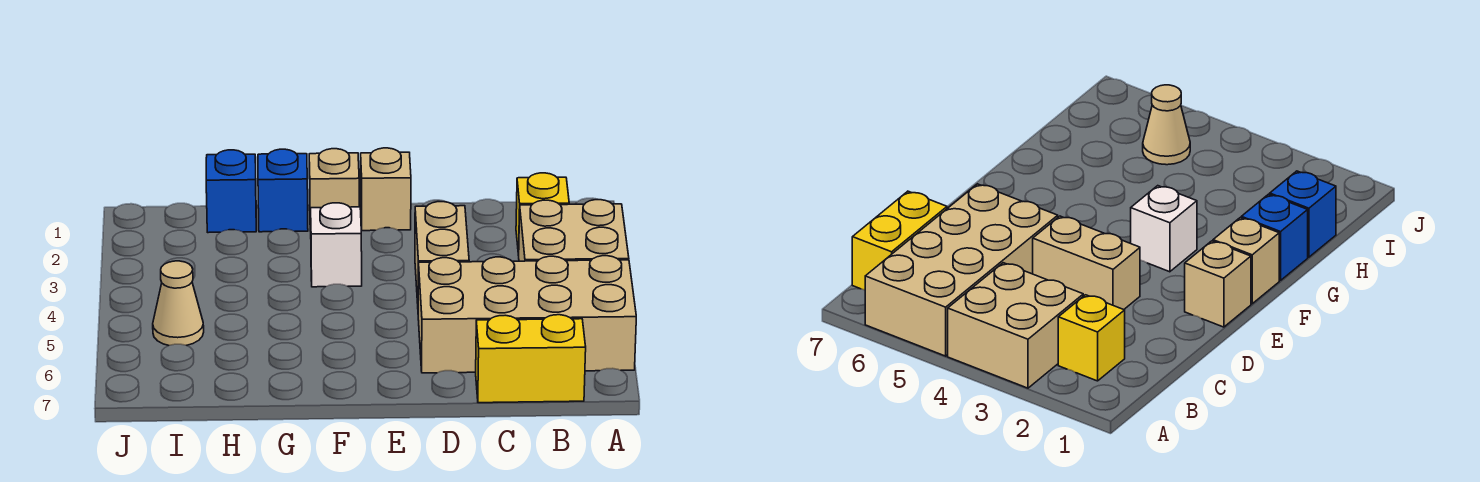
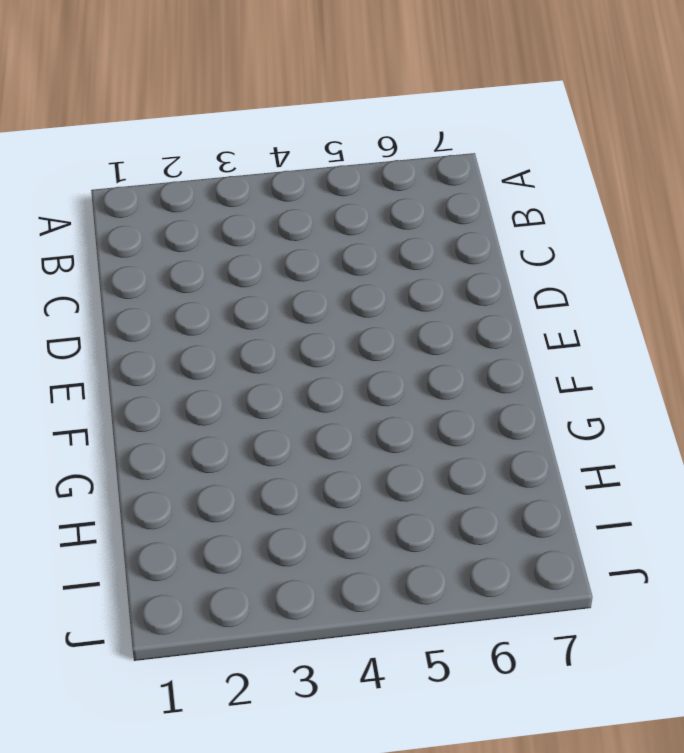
none -> tan brick A3:B4 level 1
none -> tan brick A5:D6 level 1

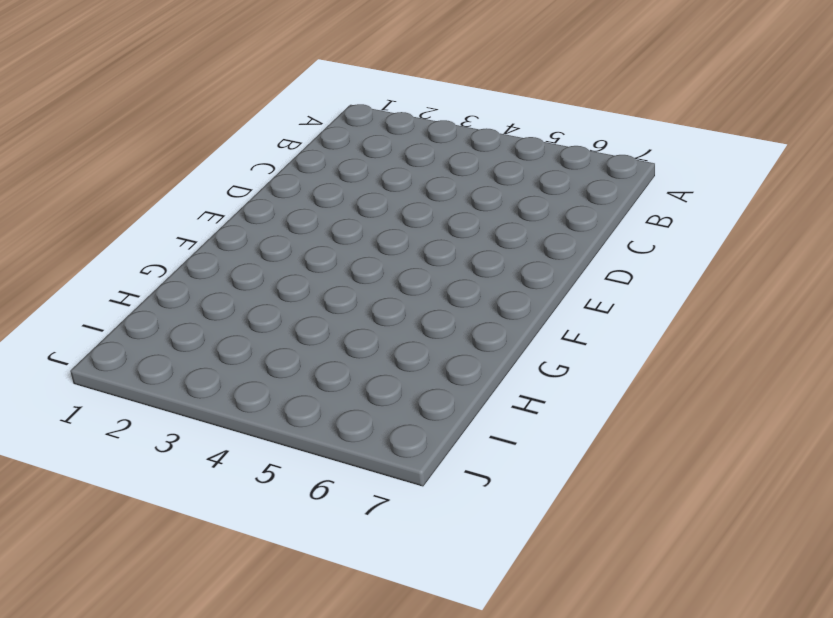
none -> tan brick A3:B4 level 1
none -> tan brick A5:D6 level 1

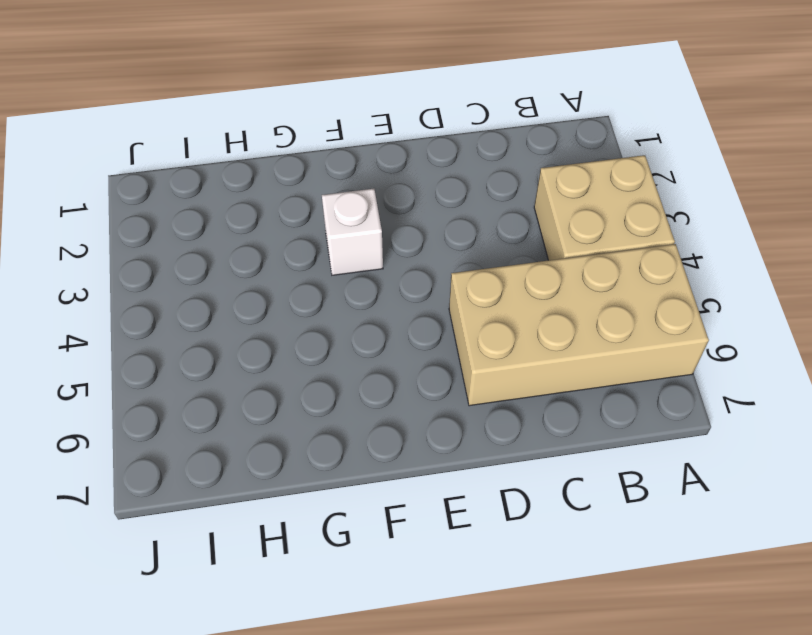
none -> yellow brick B2 level 1
none -> yellow brick B7:C7 level 1

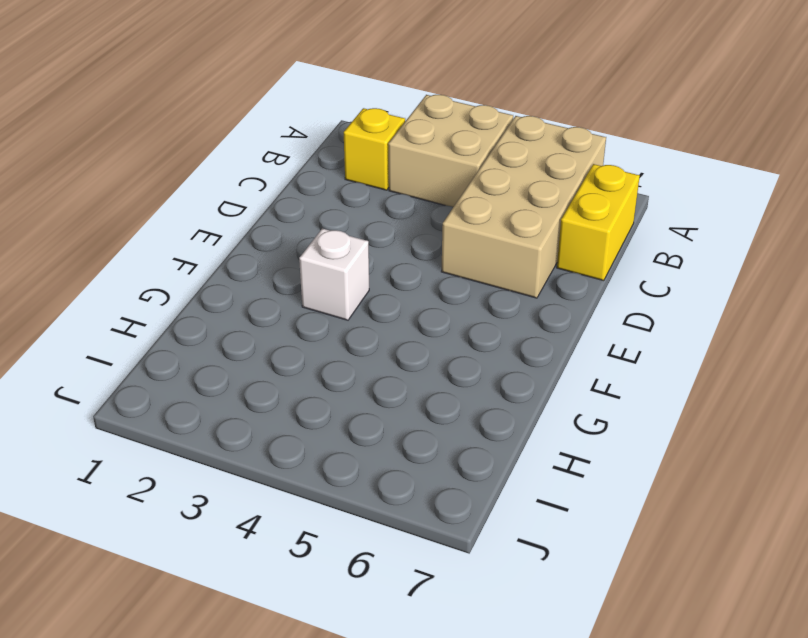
none -> tan brick D3:D4 level 1
none -> tan brick E1 level 1

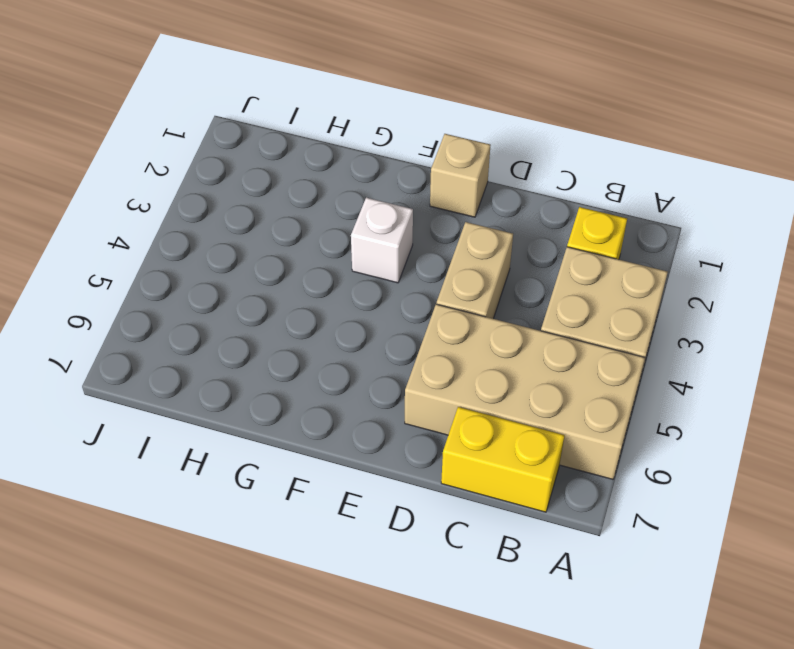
none -> tan brick F1 level 1
none -> blue brick G1 level 1

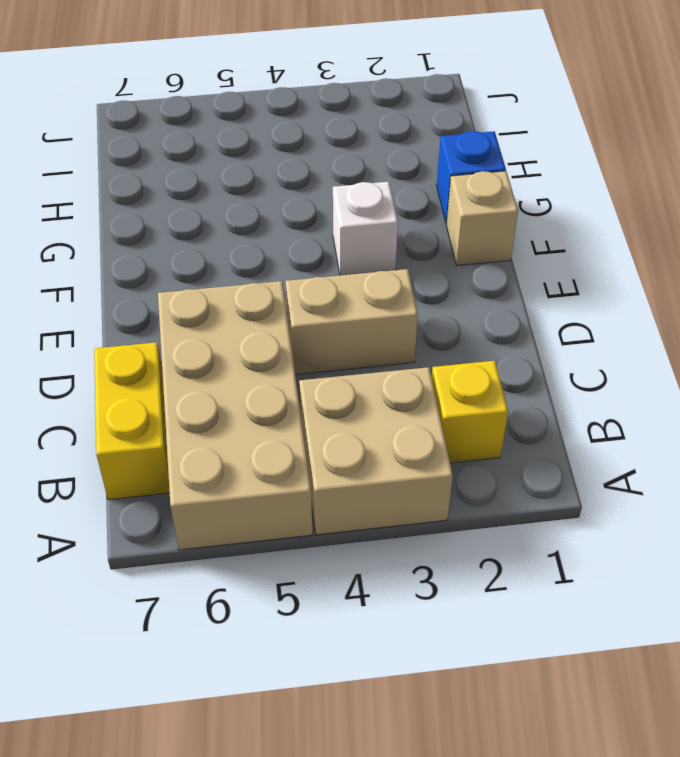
none -> tan brick E1 level 1
none -> blue brick H1 level 1

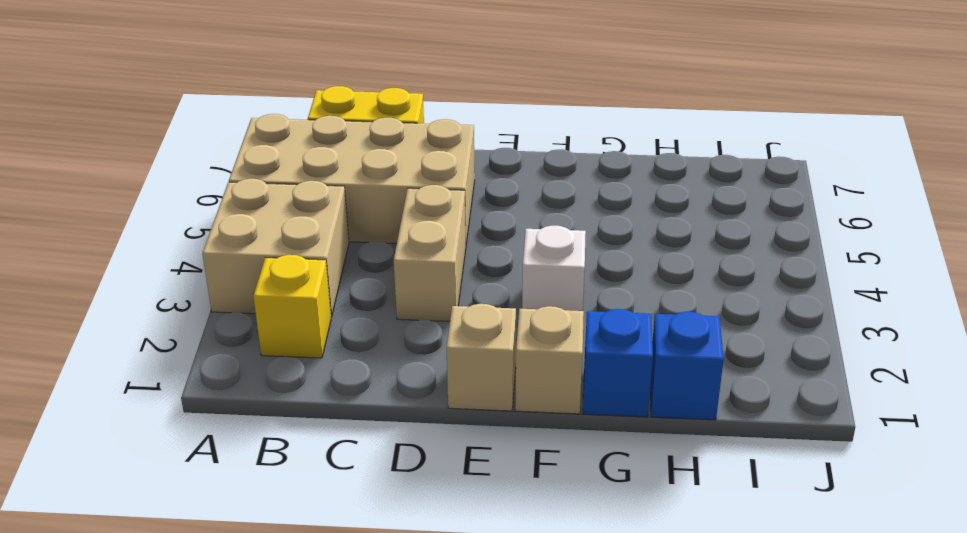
none -> tan cone I5 level 1

